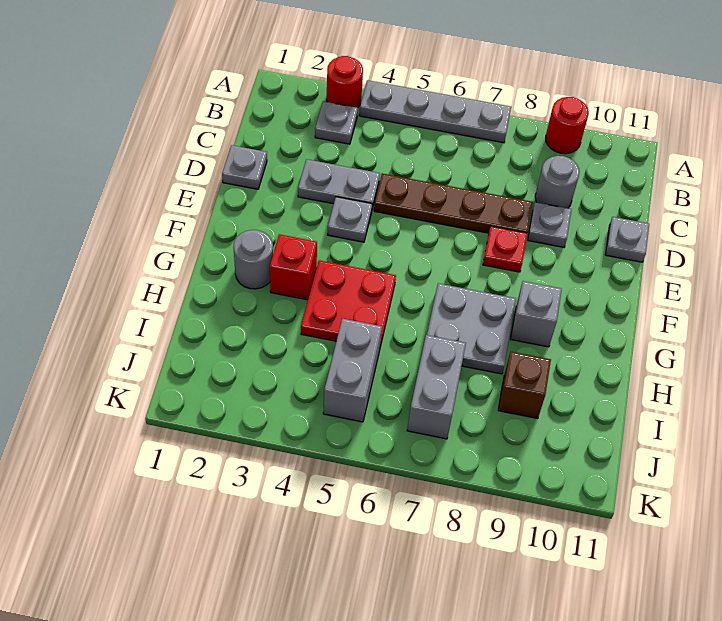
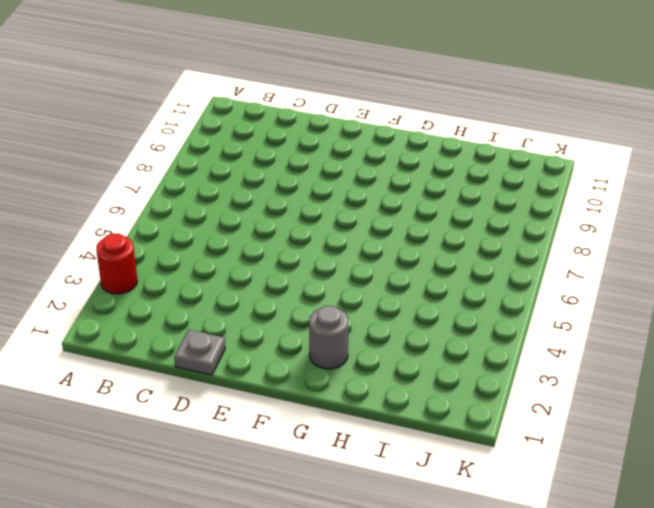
none -> grey plate A4:A7 level 1
none -> red round brick A9 level 1
none -> grey plate B3 level 1

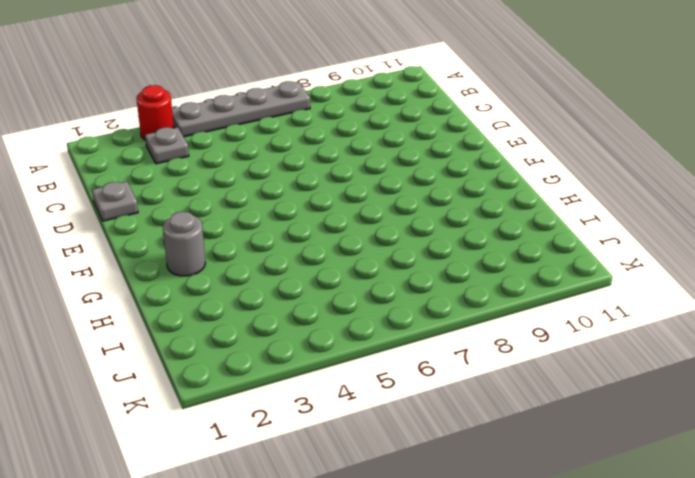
none -> red round brick A9 level 1
none -> grey round brick C9 level 1
none -> grey plate D3:D4 level 1

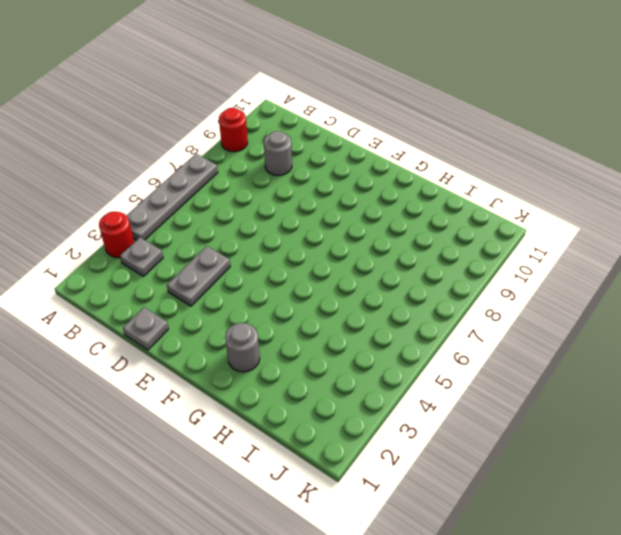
none -> brown plate D5:D8 level 1
none -> grey plate D9 level 1
none -> grey plate D11 level 1

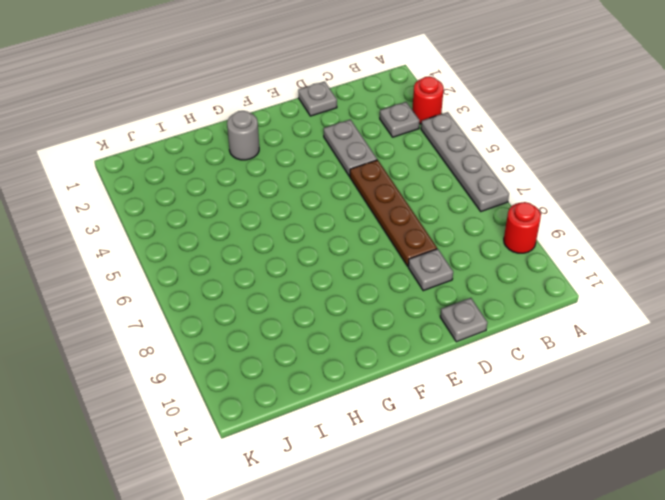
none -> grey round brick C9 level 1
none -> grey plate E4 level 1
none -> red plate E8 level 1

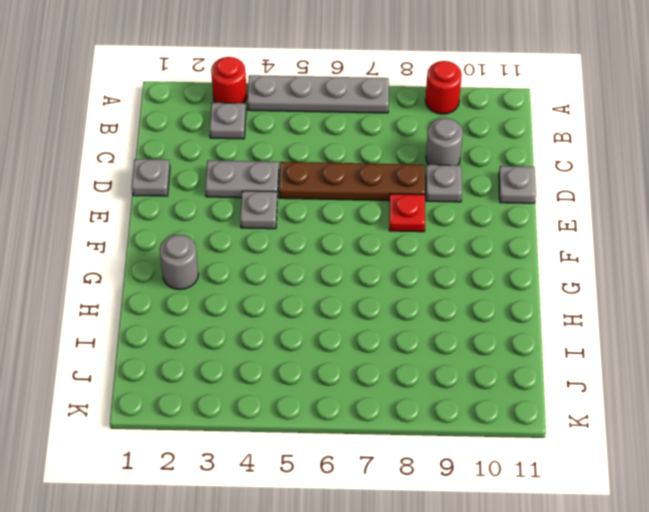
none -> red brick G3 level 1
none -> red plate G4:H5 level 1
none -> grey plate G7:H8 level 1

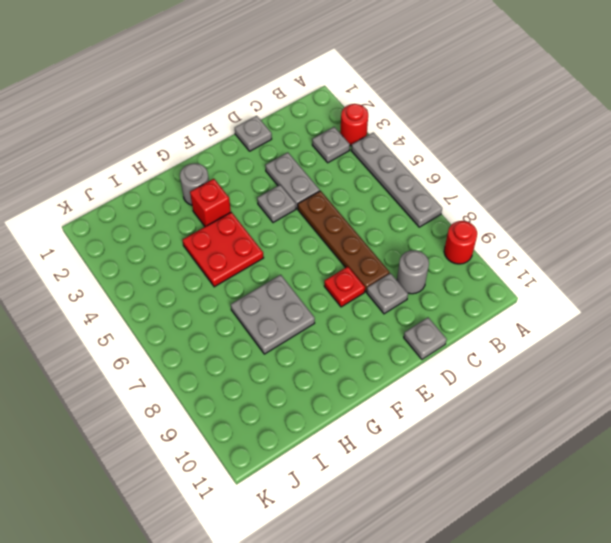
none -> grey brick G9 level 1
none -> grey brick I5:J5 level 1
none -> grey brick I7:J7 level 1

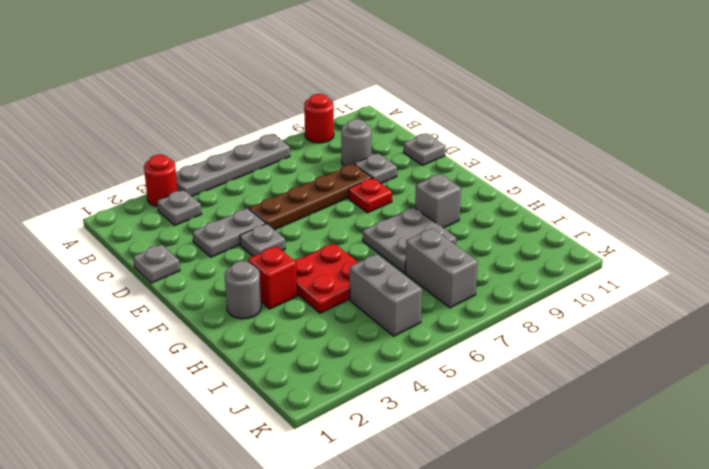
none -> brown brick I9 level 1

